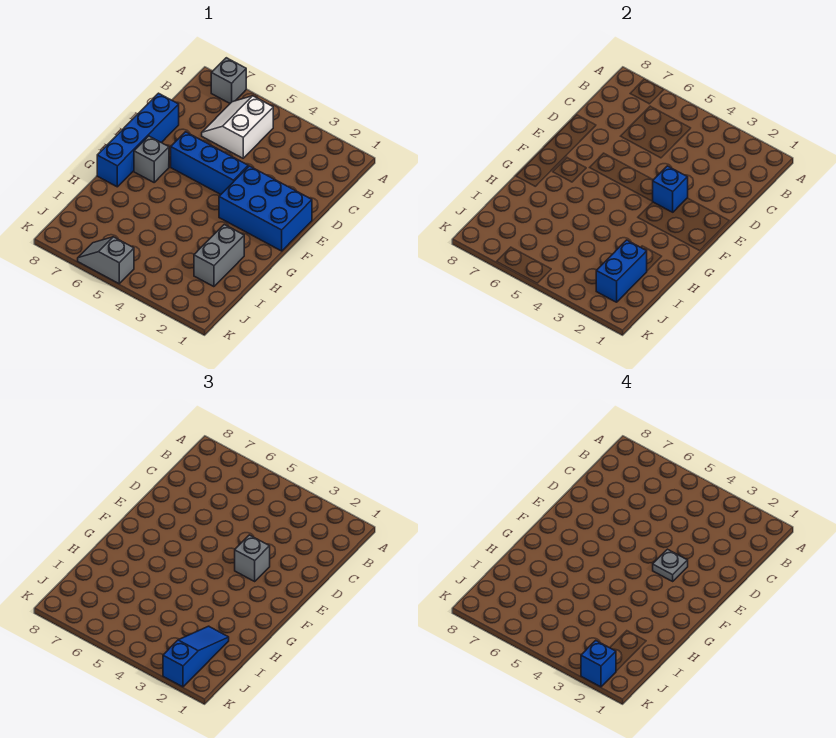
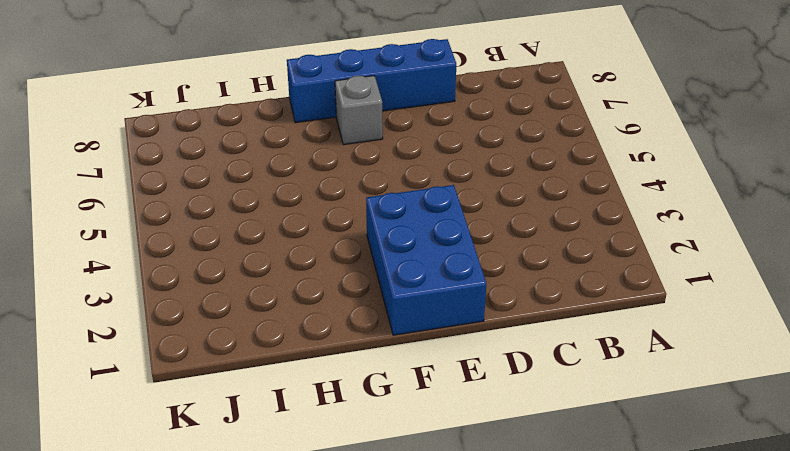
none -> grey brick A7 level 1
none -> white slope B5:C6 level 1 top 5
none -> blue brick E4:E6 level 1

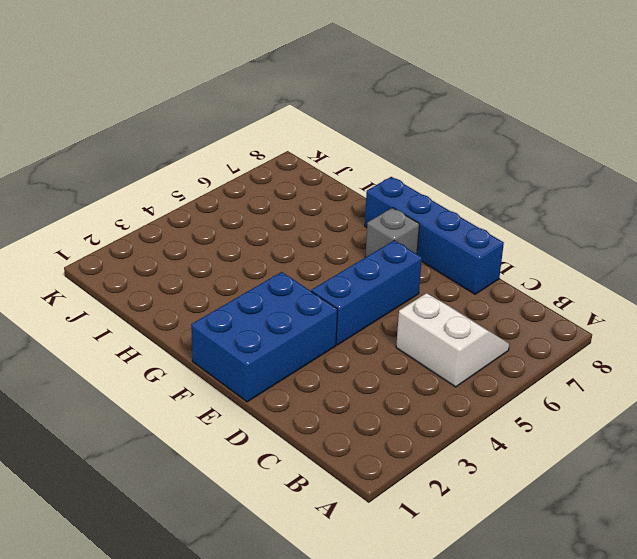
none -> grey brick A7 level 1
none -> grey brick H2:I2 level 1
none -> grey slope K5:K6 level 1 top 5

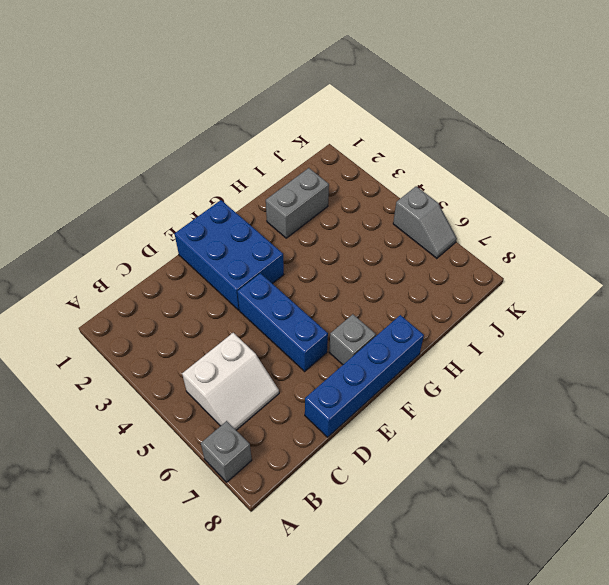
none -> blue brick E3 level 2
none -> blue brick I2:J2 level 2
none -> grey brick E3 level 3

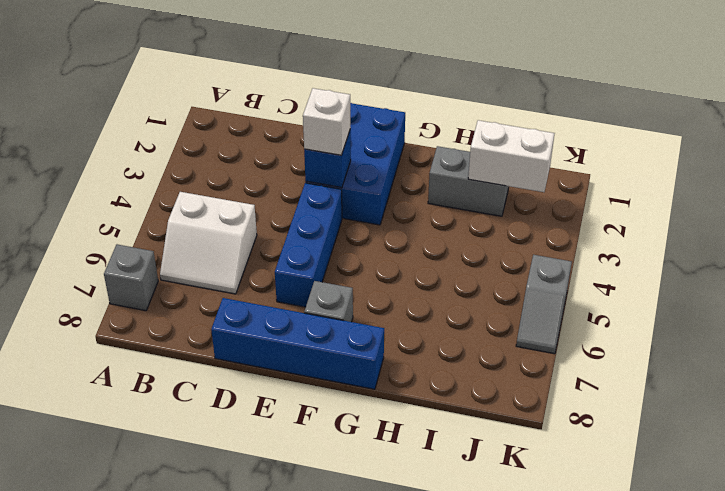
white brick E3 level 3 -> grey brick E3 level 3
white brick I2:J2 level 2 -> blue brick I2:J2 level 2
none -> blue slope I2:K2 level 3 top K
none -> grey plate E3 level 4
none -> blue brick K2 level 4

